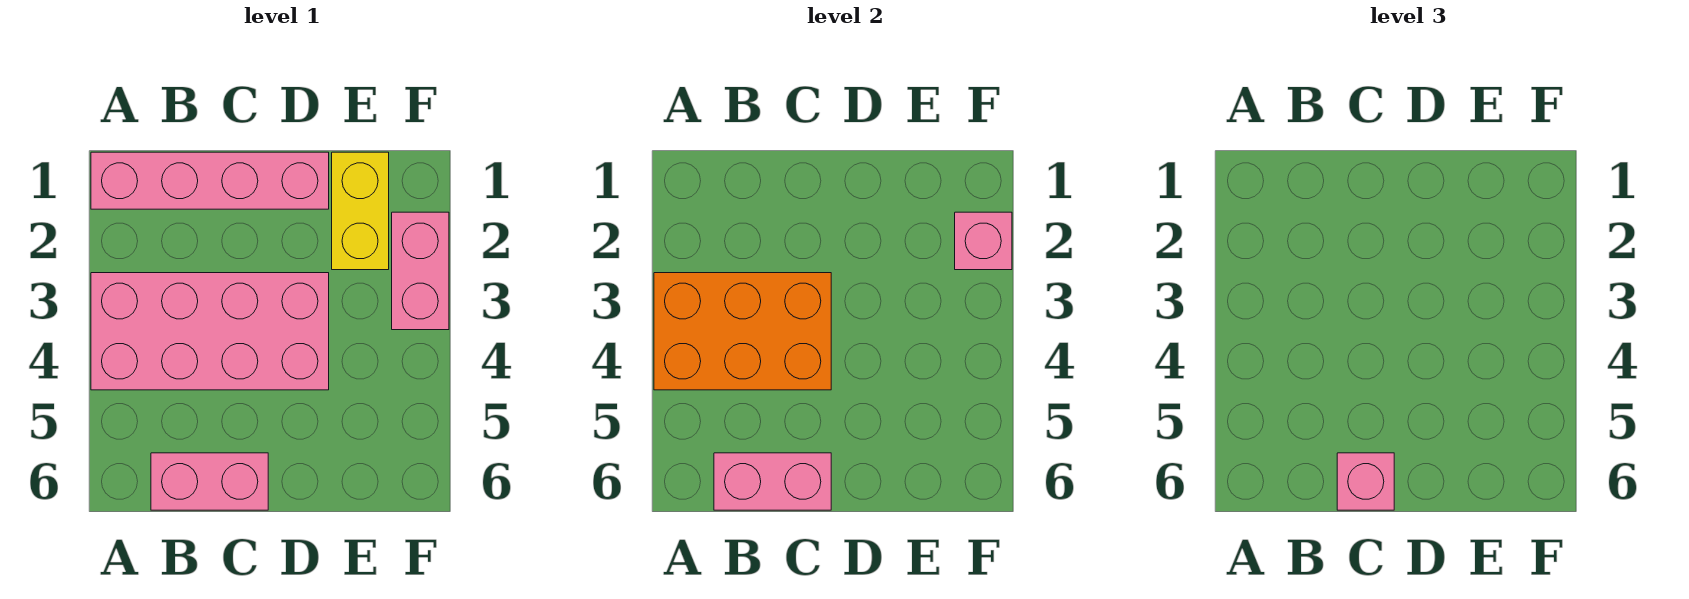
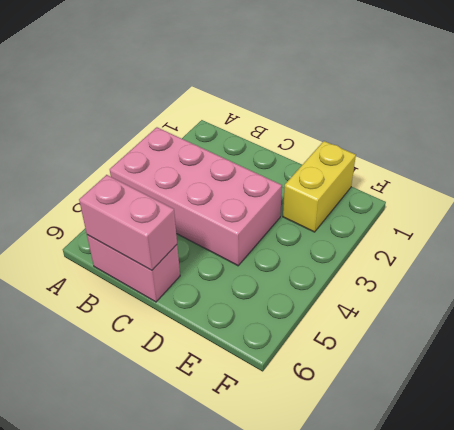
none -> pink brick A1:D1 level 1
none -> pink brick F2:F3 level 1

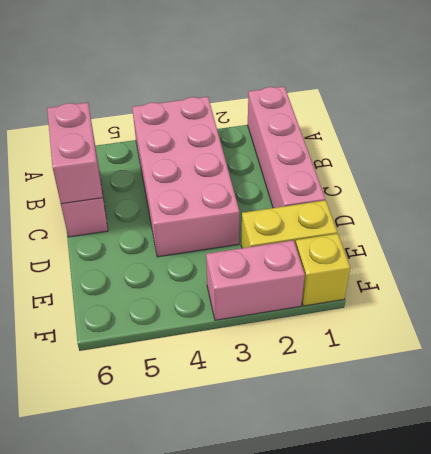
yellow brick F1 level 1 -> none
none -> orange brick A3:C4 level 2
none -> pink brick F2 level 2

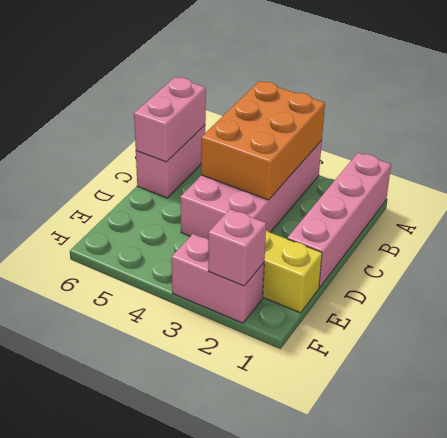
none -> pink brick C6 level 3

